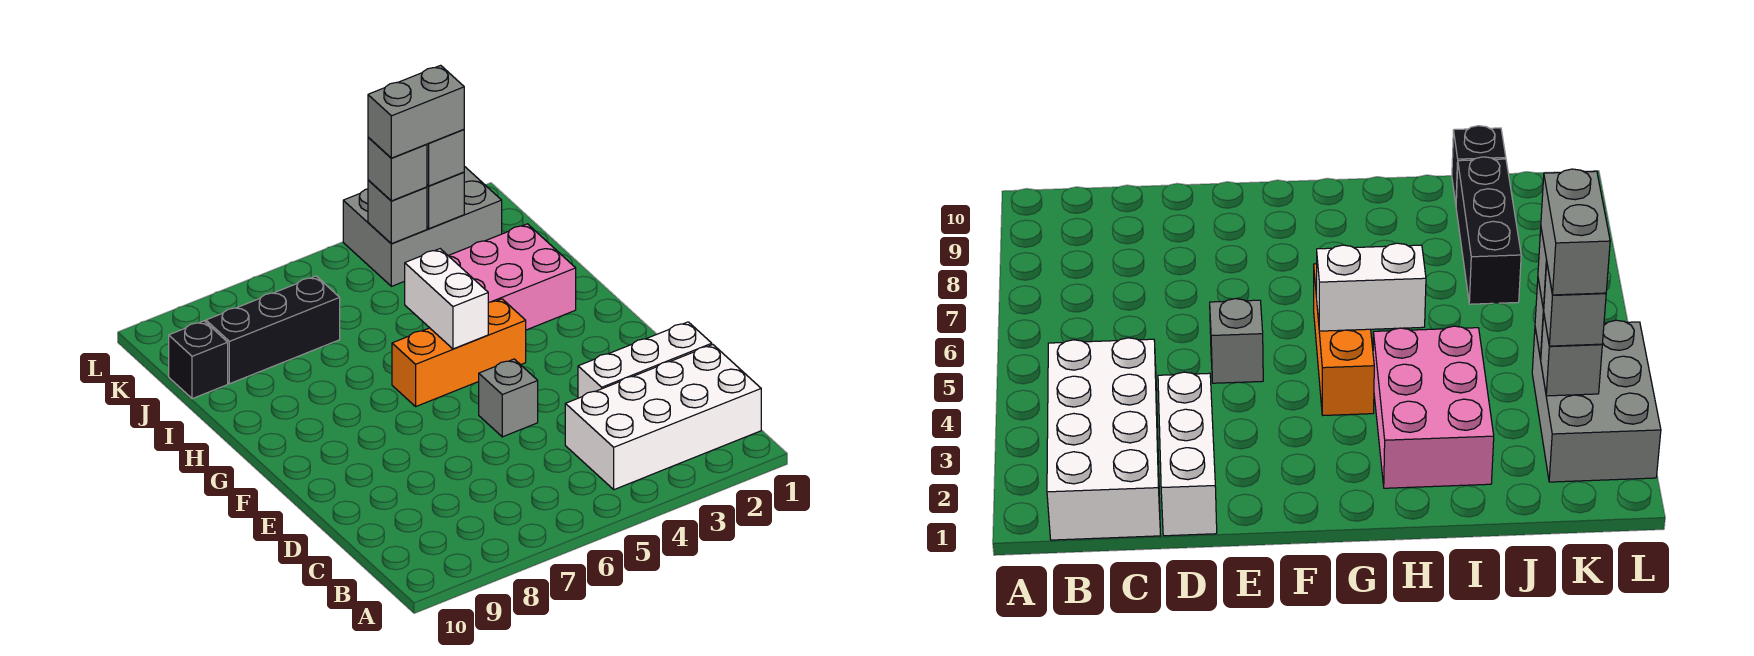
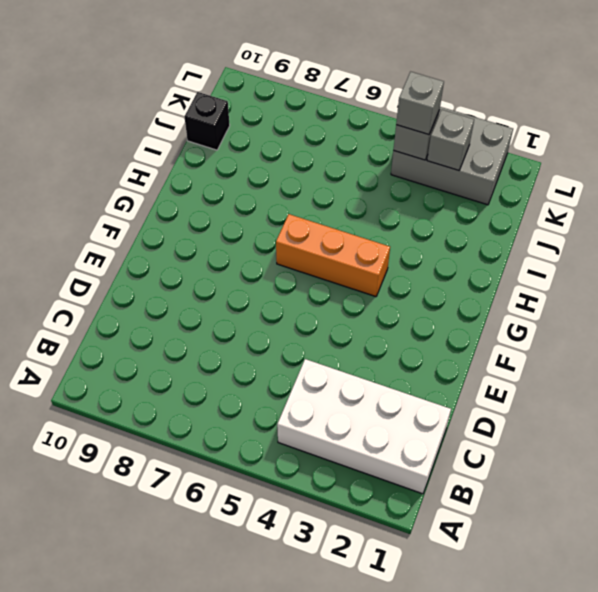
none -> white brick D1:D3 level 1
none -> grey brick E5 level 1
none -> pink brick H2:I4 level 1

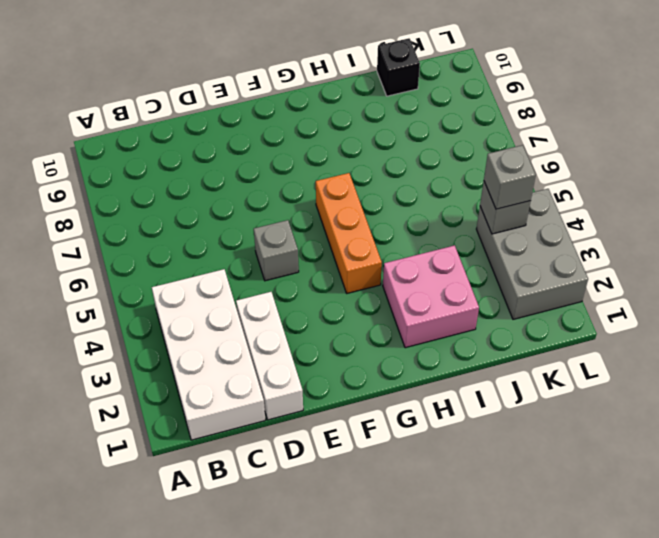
pink brick H2:I3 level 1 -> pink brick H2:I4 level 1
none -> black brick J7:J9 level 1
none -> white brick G5:H5 level 2
none -> grey brick K3 level 2

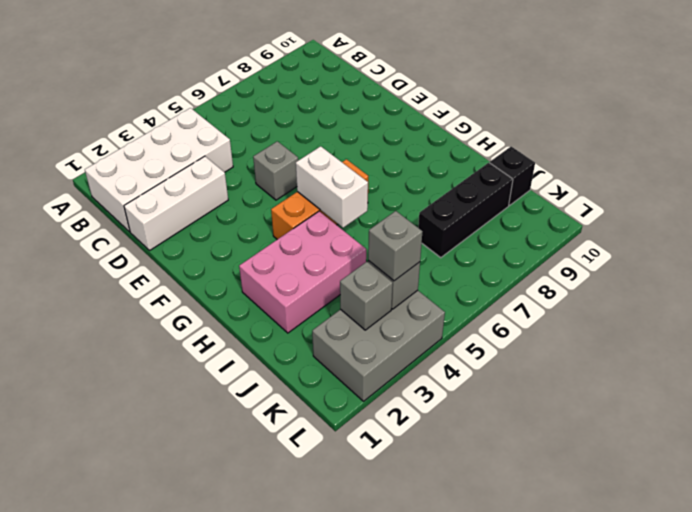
none -> grey brick K3 level 3
none -> grey brick K3:K4 level 4

